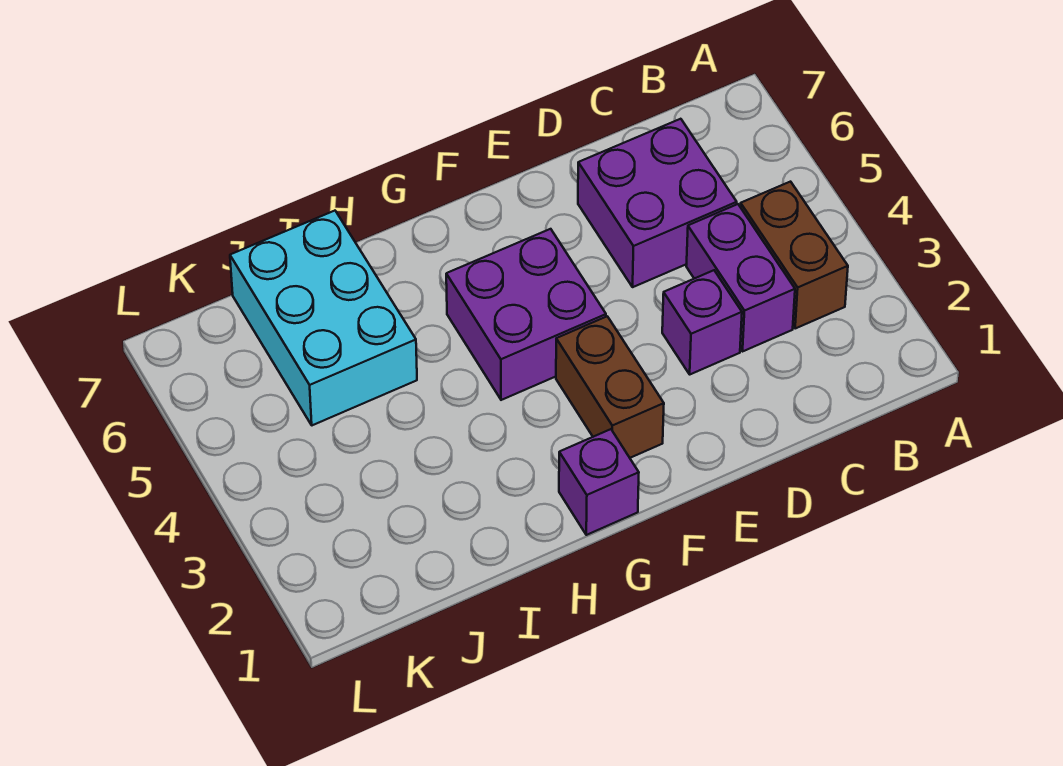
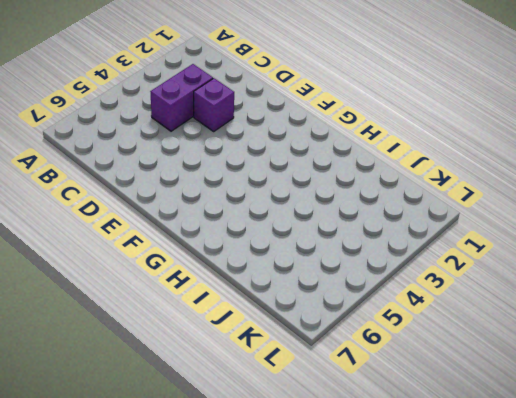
none -> brown brick B3:B4 level 1
none -> purple brick C5:D6 level 1

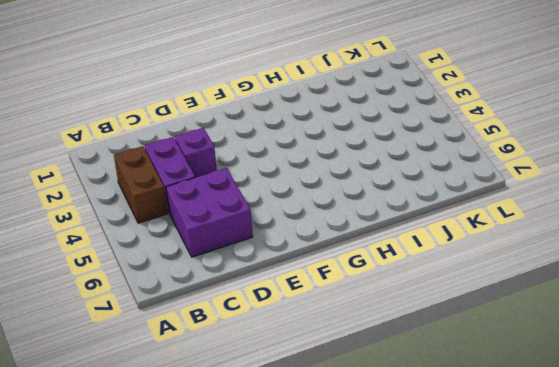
none -> brown brick F2:F3 level 1
none -> purple brick F4:G5 level 1

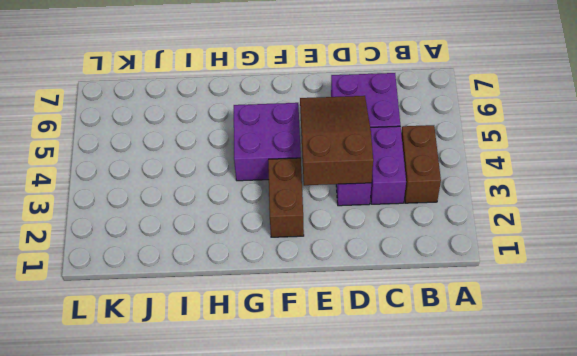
brown slope D3:E5 level 2 top 3 -> none
none -> purple brick G1 level 1
none -> cyan brick I5:J7 level 1

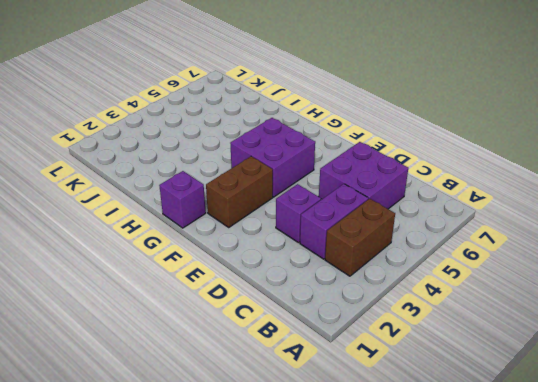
none -> cyan brick I5:J7 level 1

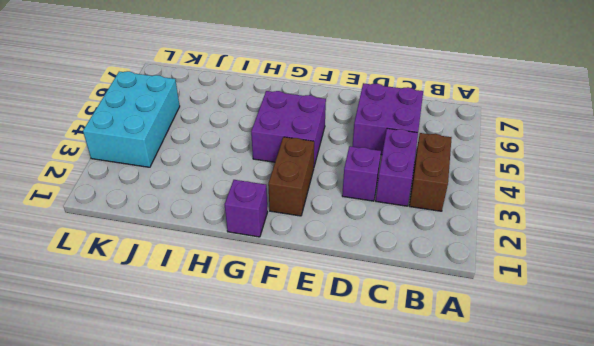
cyan brick K3:L5 level 1 -> cyan brick I5:J7 level 1

